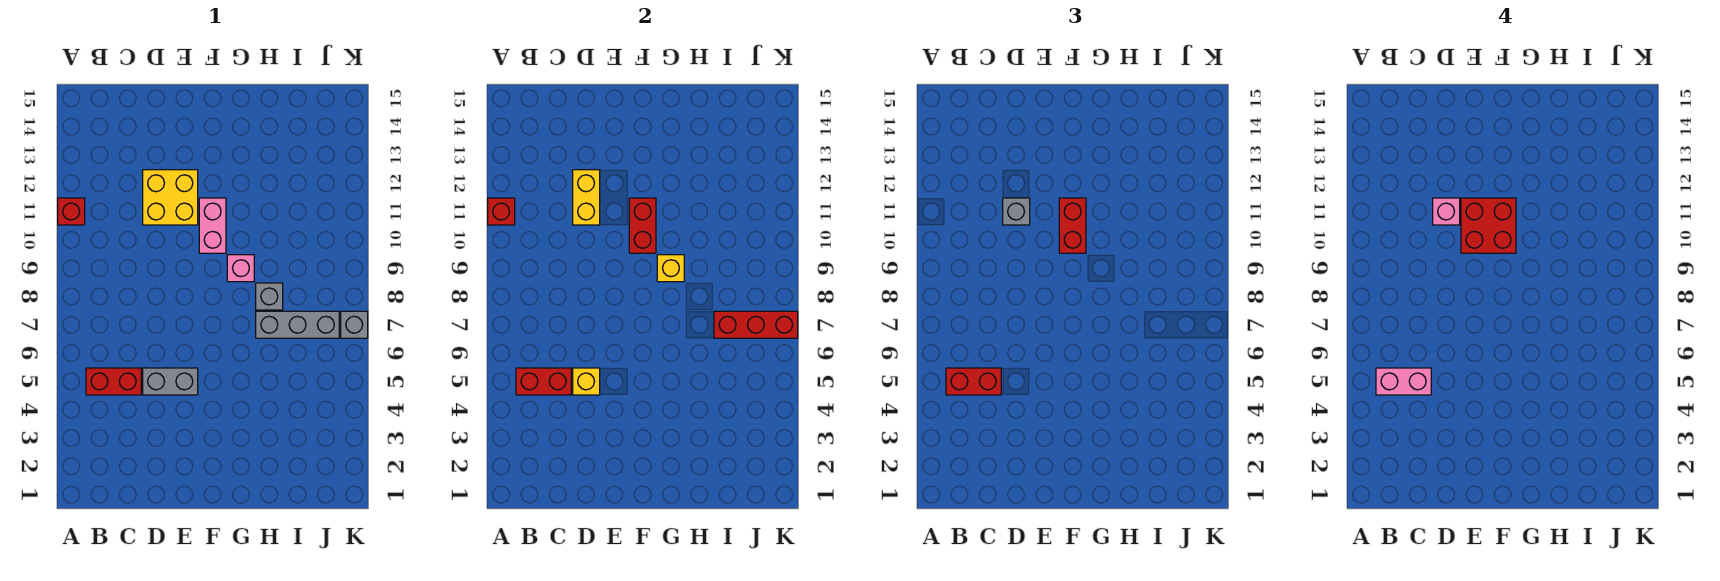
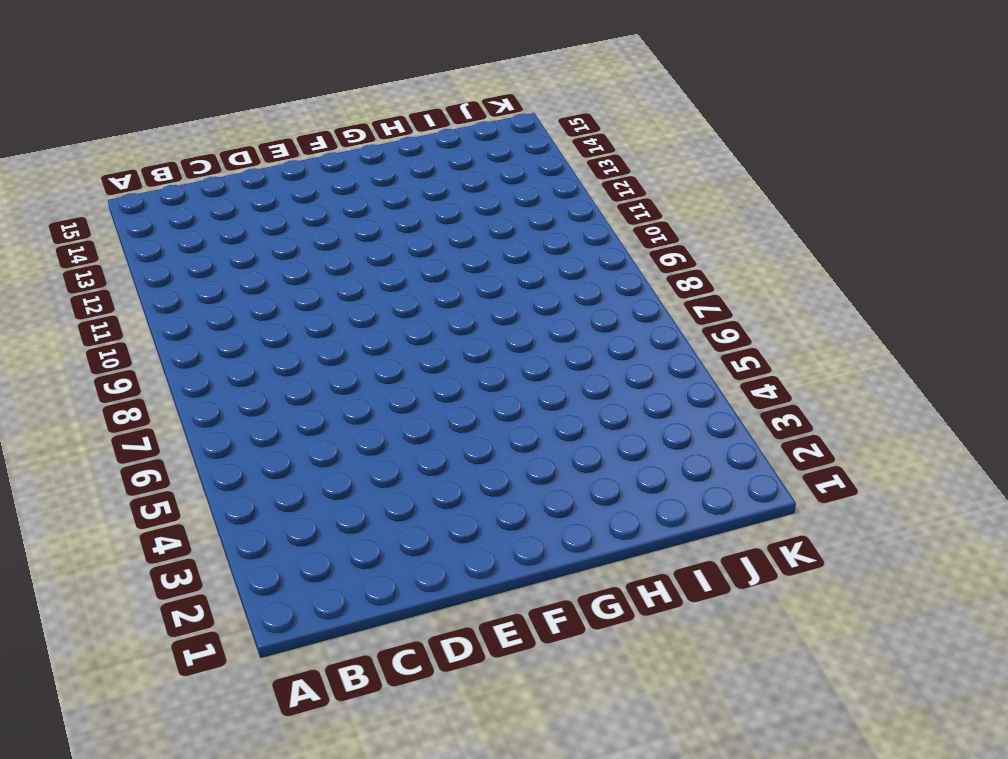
none -> red brick A11 level 1
none -> red brick B5:C5 level 1
none -> grey brick D5:E5 level 1

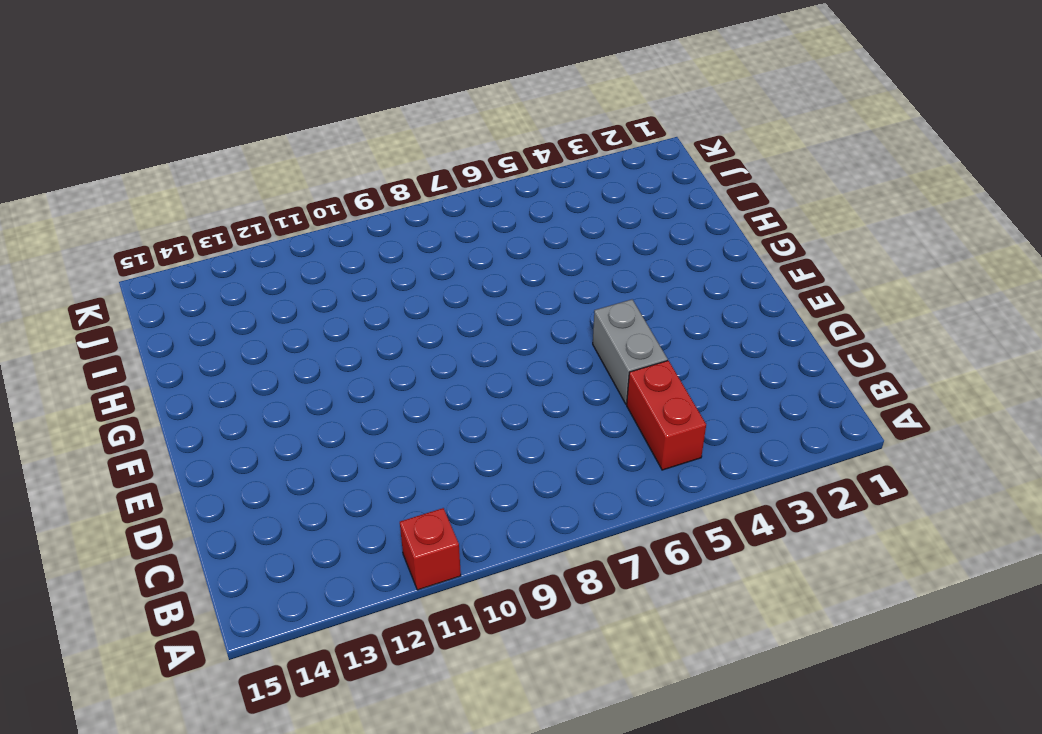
none -> yellow brick D11:E12 level 1
none -> pink brick F10:F11 level 1
none -> pink brick G9 level 1

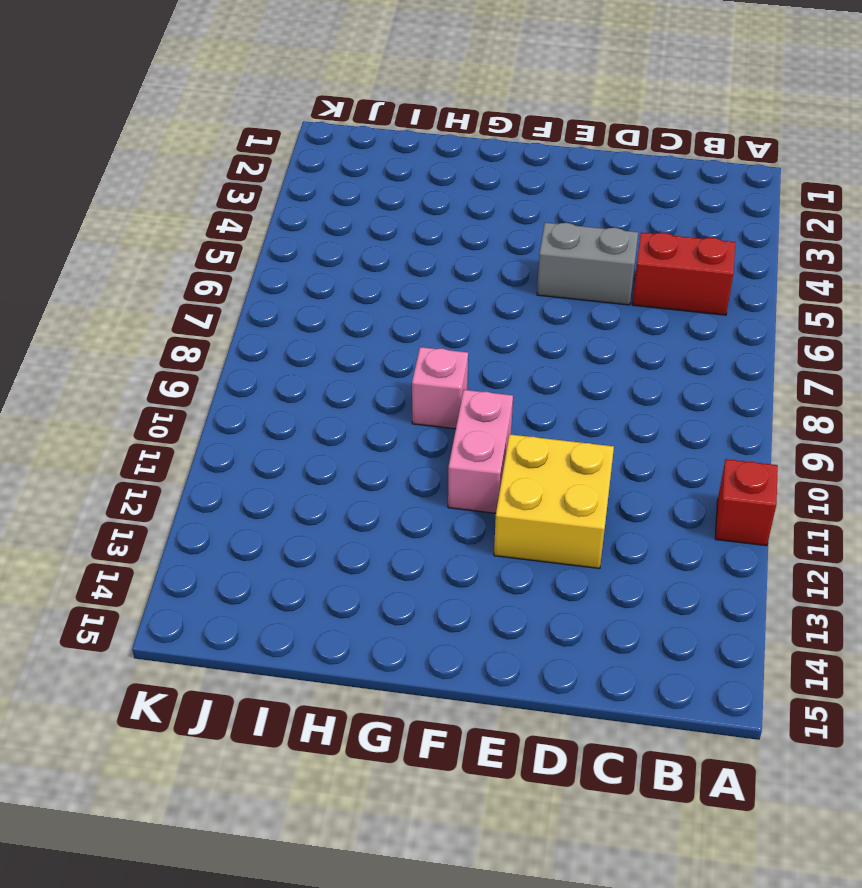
none -> grey brick H7:J7 level 1
none -> grey brick H8 level 1
none -> grey brick K7 level 1

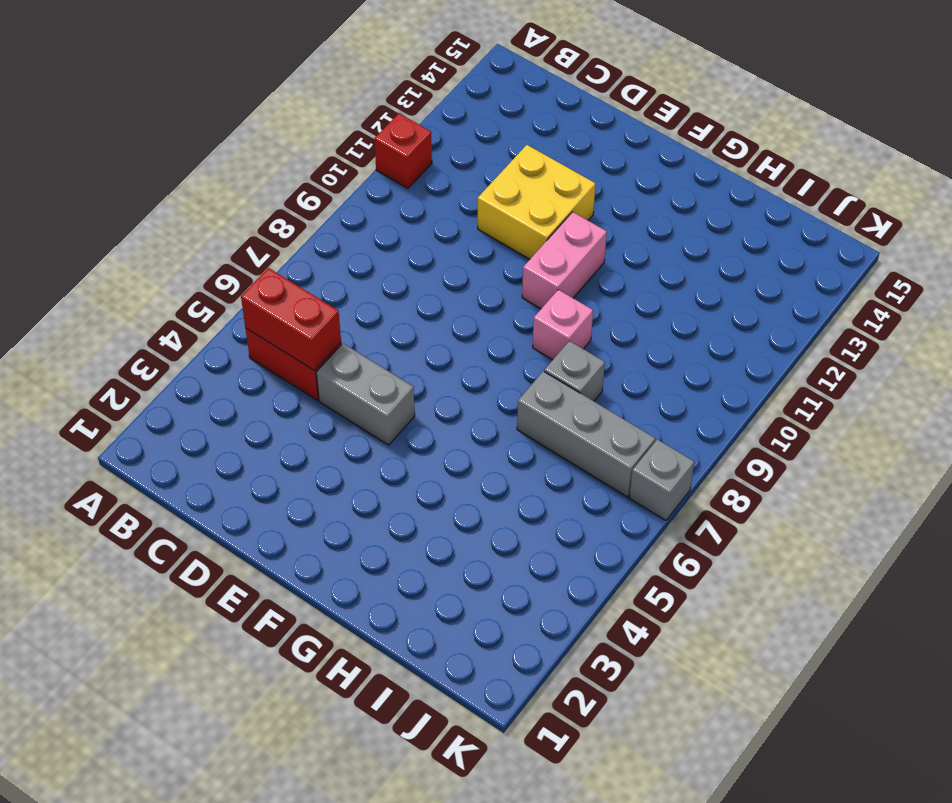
none -> red brick A11 level 2
none -> yellow brick D5 level 2
none -> yellow brick D11:D12 level 2

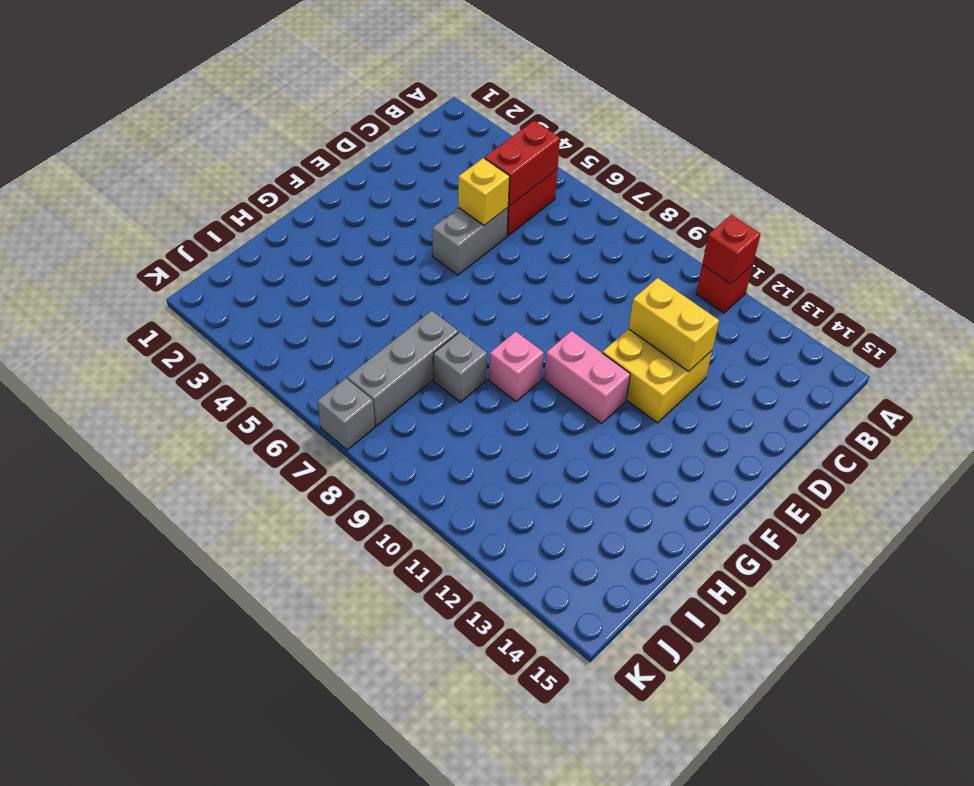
none -> red brick F10:F11 level 2
none -> yellow brick G9 level 2
none -> red brick I7:K7 level 2

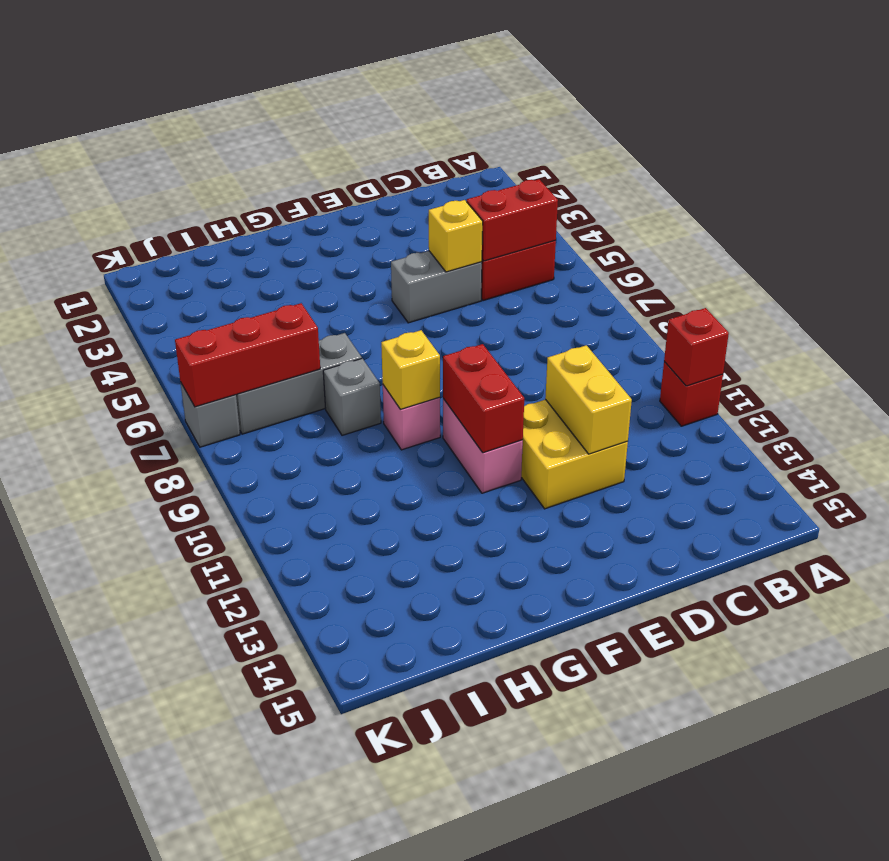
none -> red brick B5:C5 level 3
none -> grey brick D11 level 3
none -> red brick F10:F11 level 3

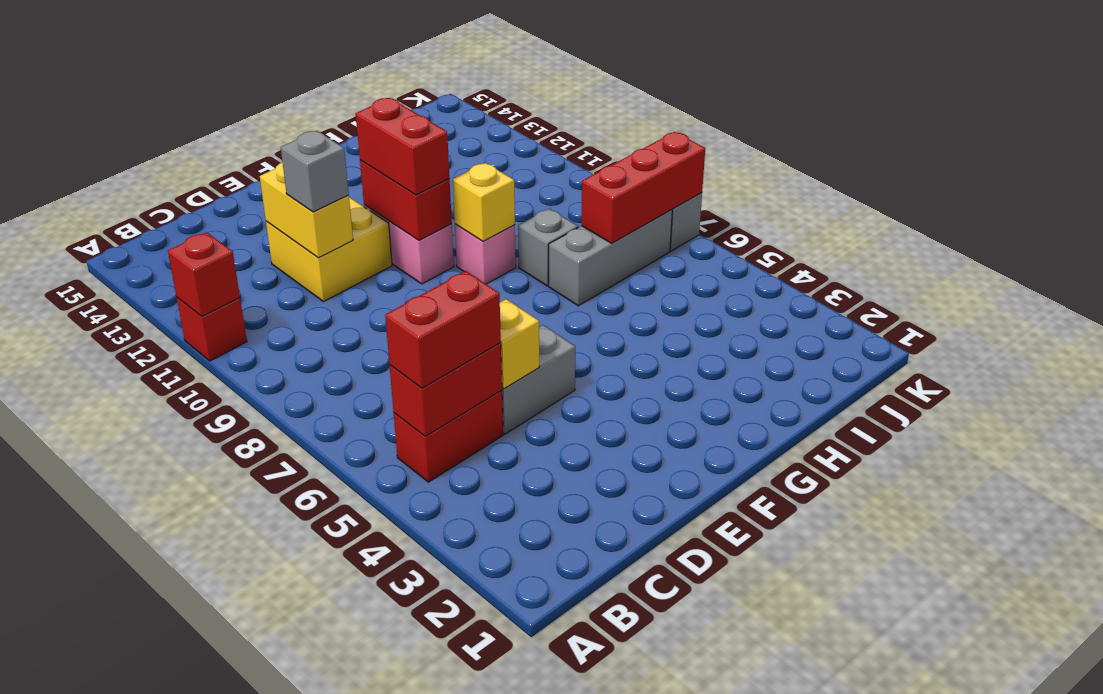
none -> pink brick B5:C5 level 4
none -> pink brick D11 level 4
none -> red brick E10:F11 level 4

